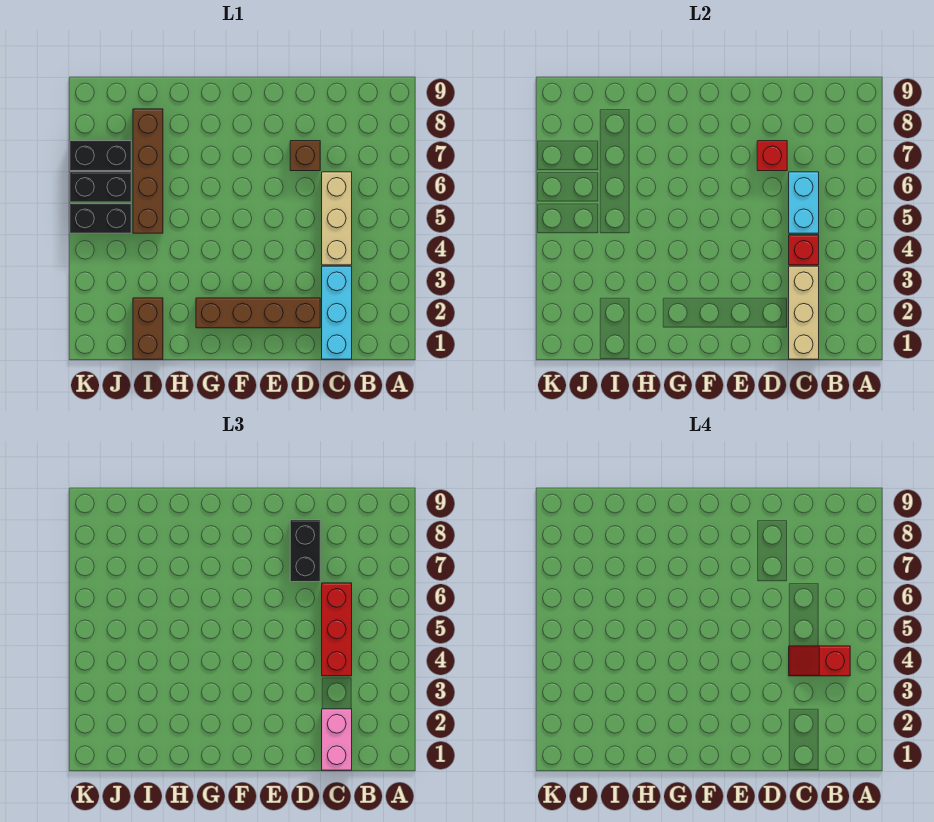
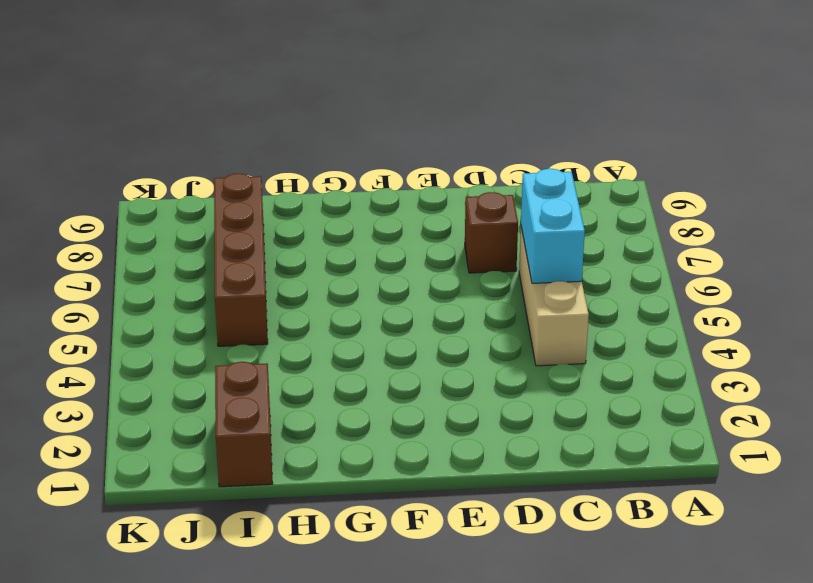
none -> cyan brick C1:C3 level 1
none -> brown brick D2:G2 level 1
none -> black brick J5:K5 level 1

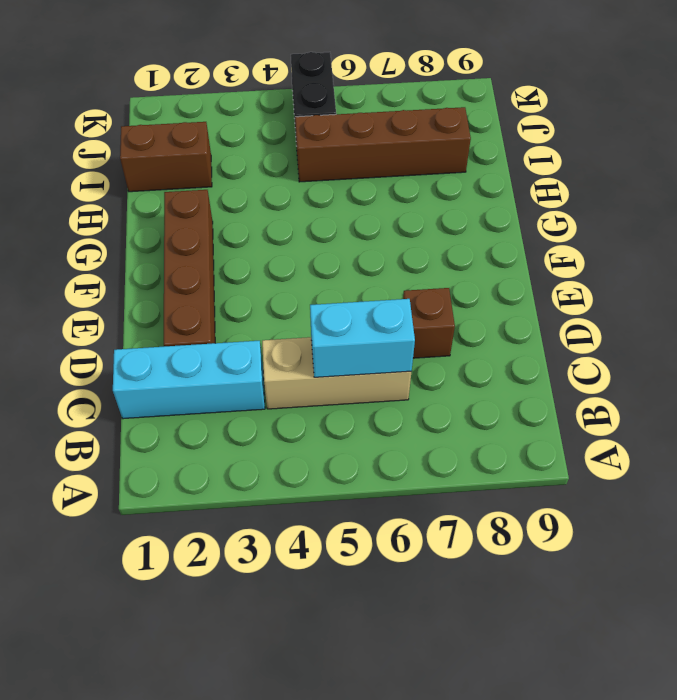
none -> black brick J6:K6 level 1
none -> black brick J7:K7 level 1
none -> tan brick C1:C3 level 2

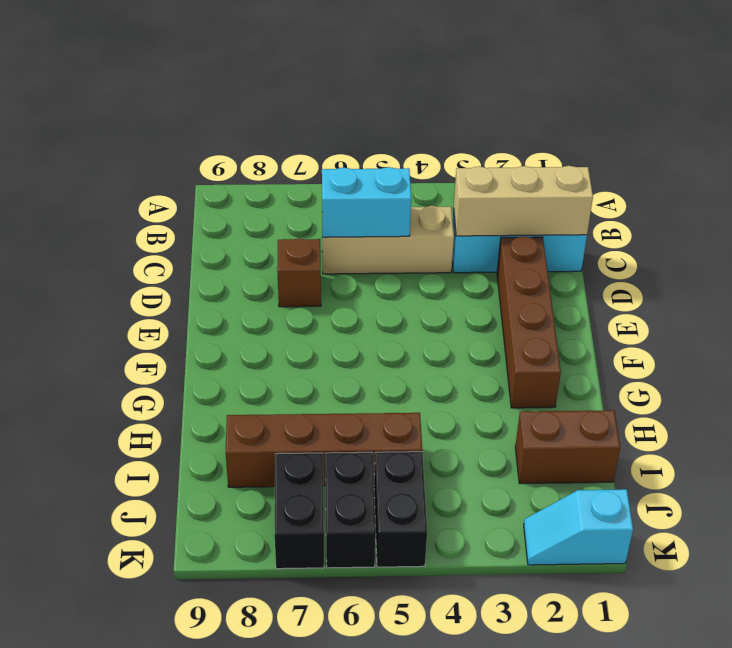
cyan slope K1:K2 level 1 top 1 -> none
none -> red brick C4 level 2
none -> red brick D7 level 2
none -> pink brick C1:C2 level 3

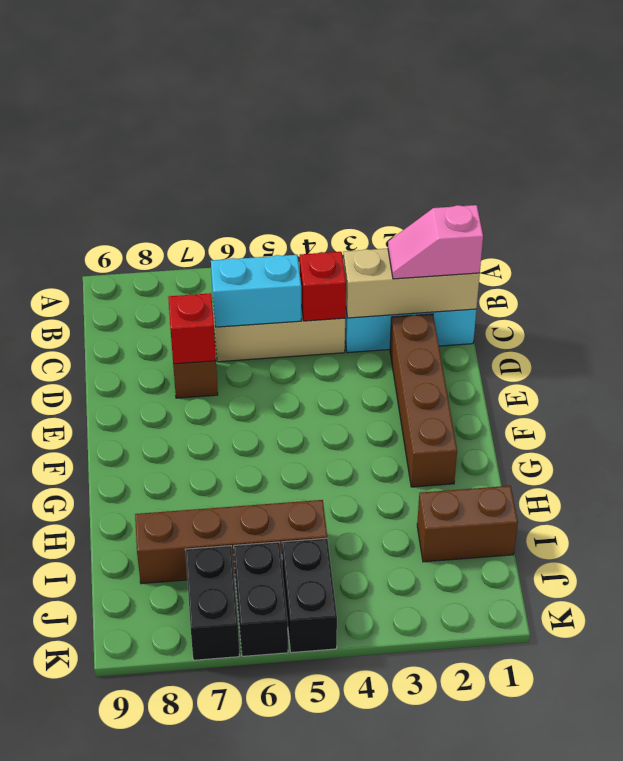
pink slope C1:C2 level 3 top 1 -> pink brick C1:C2 level 3
none -> red brick C4:C6 level 3
none -> black brick D7:D8 level 3
none -> red slope B4:C4 level 4 top B

